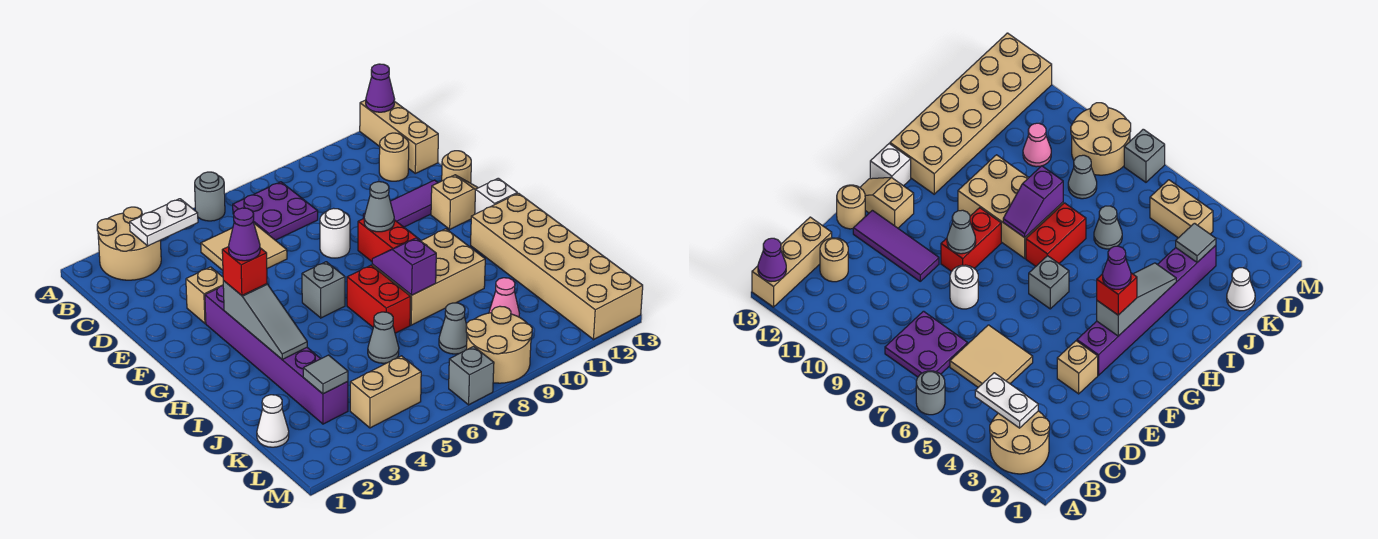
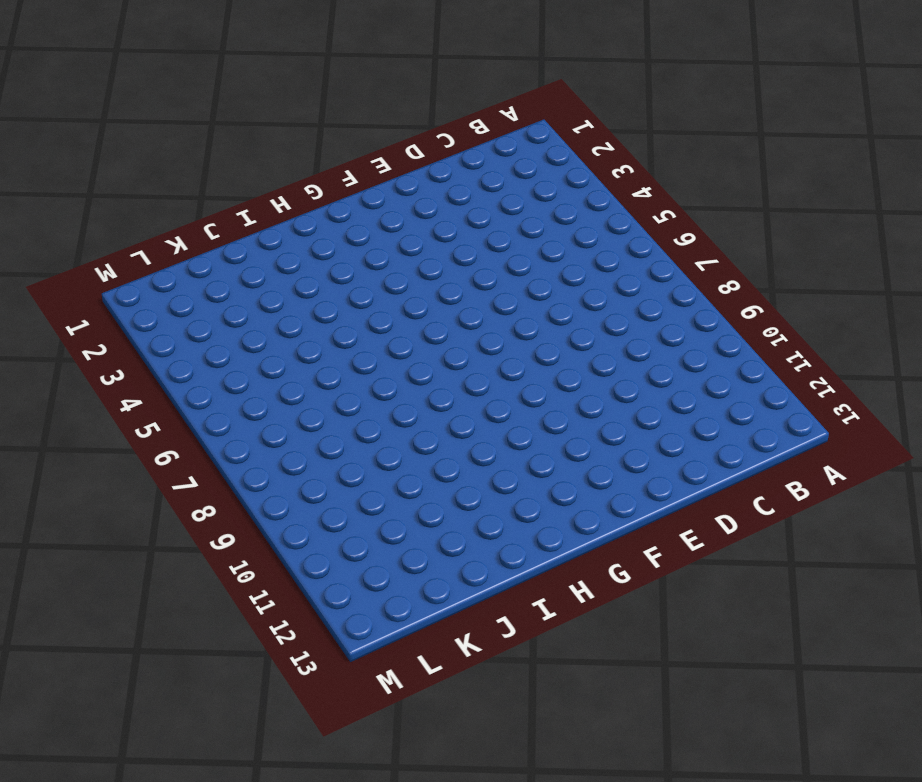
none -> tan round brick A2:B3 level 1
none -> grey round brick A6 level 1
none -> tan brick A13:C13 level 1
none -> purple plate B7:C8 level 1

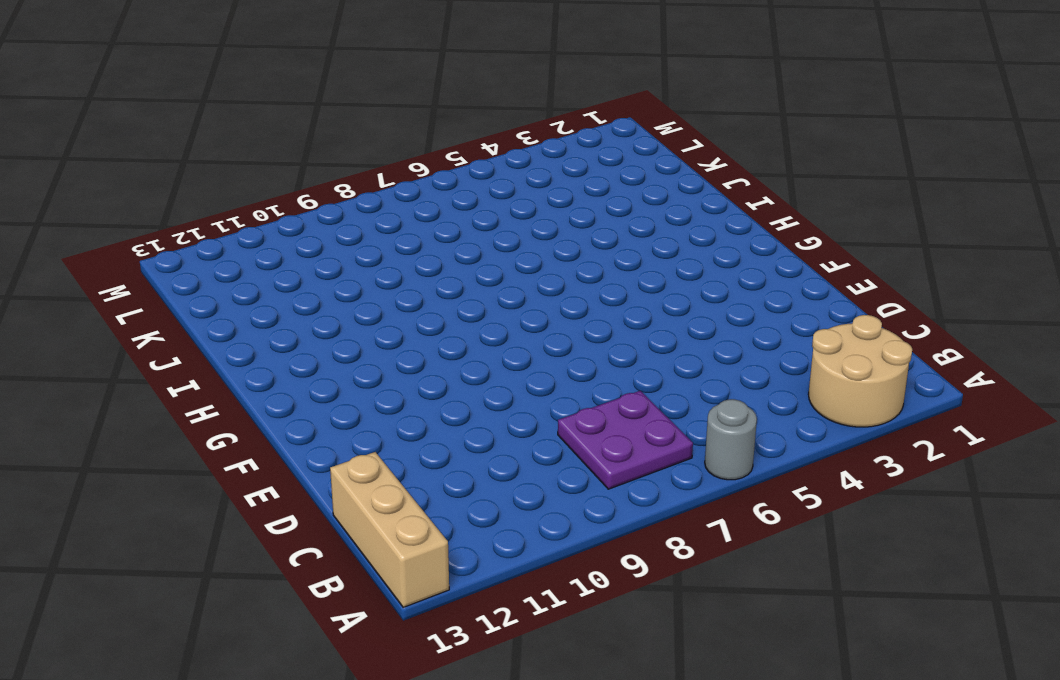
none -> tan tile C5:D6 level 1
none -> tan round brick C12 level 1
none -> tan brick E3 level 1
none -> white round brick E8 level 1

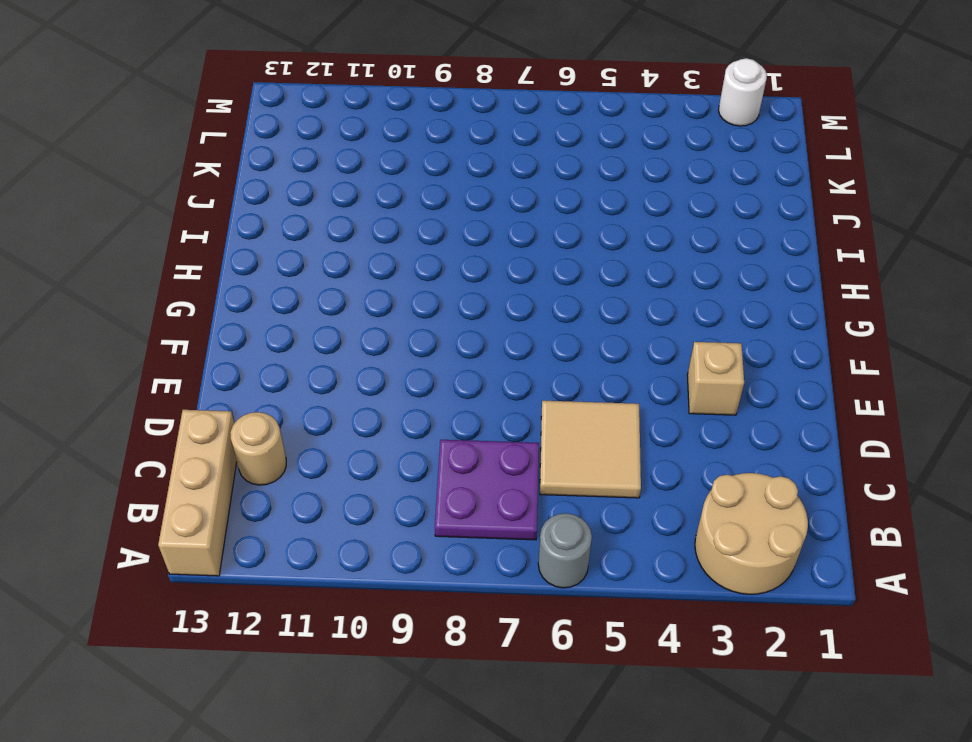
white round brick M2 level 1 -> white round brick E8 level 1
none -> purple tile E10:E12 level 1
none -> tan round brick E13 level 1
none -> purple brick F3:K3 level 1
none -> red brick F9:G9 level 1

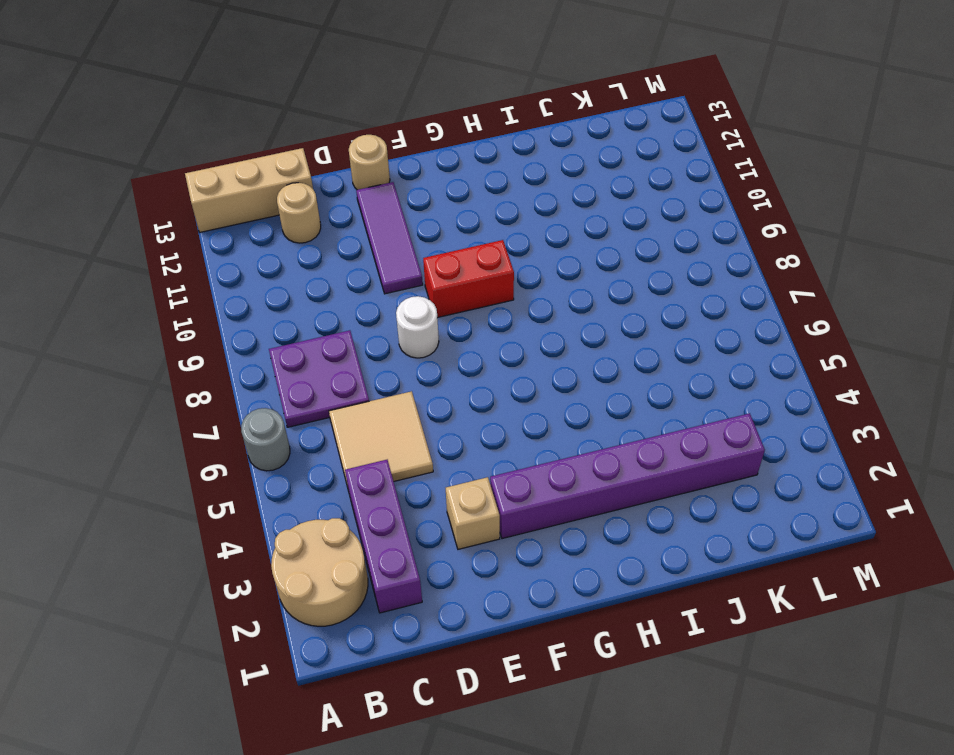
purple brick C2:C4 level 1 -> none
none -> tan slope F12:F13 level 1 top 12
none -> grey brick G6 level 1
none -> white brick G13 level 1
none -> red brick H7:I7 level 1

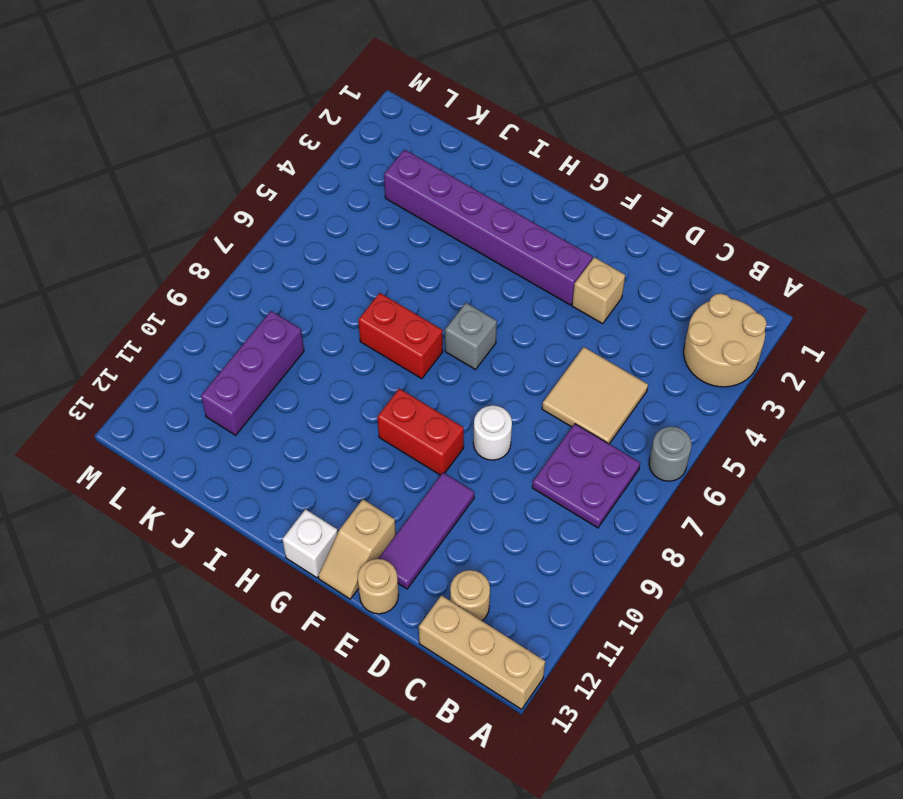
purple brick K9:K11 level 1 -> pink cone K10 level 1
none -> tan brick H8:I10 level 1
none -> tan brick H12:M13 level 1
none -> grey cone J6 level 1
none -> white cone K1 level 1

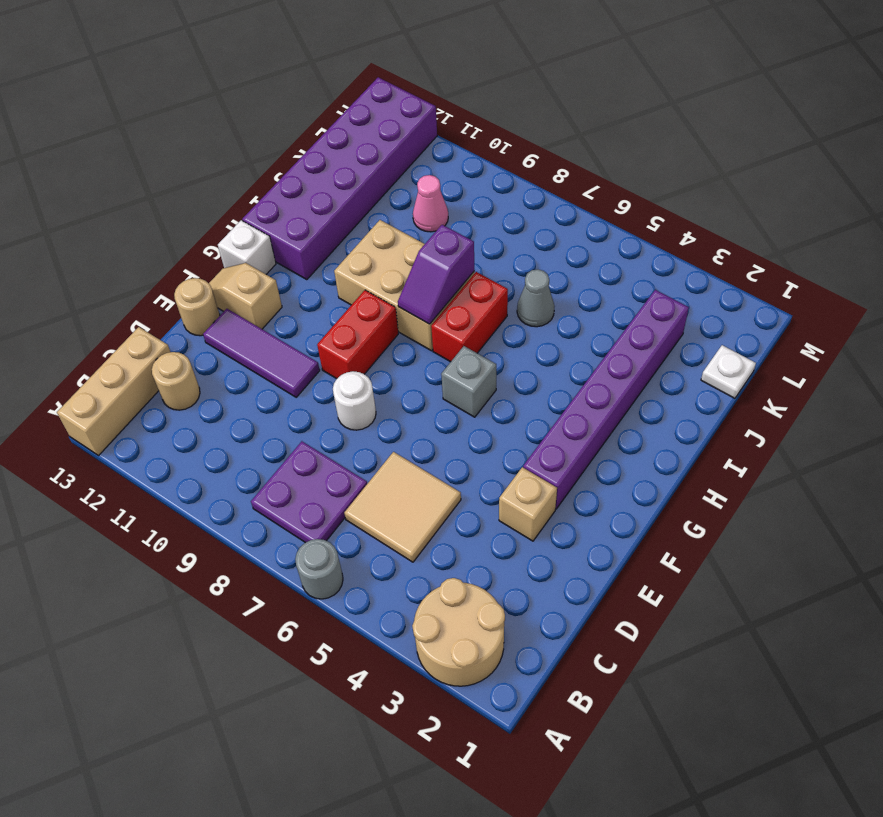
purple brick H12:M13 level 1 -> tan brick H12:M13 level 1
white plate K1 level 1 -> white cone K1 level 1
none -> grey cone K8 level 1
none -> tan brick L4:L5 level 1
none -> tan round brick L8:M9 level 1
none -> grey brick M7 level 1

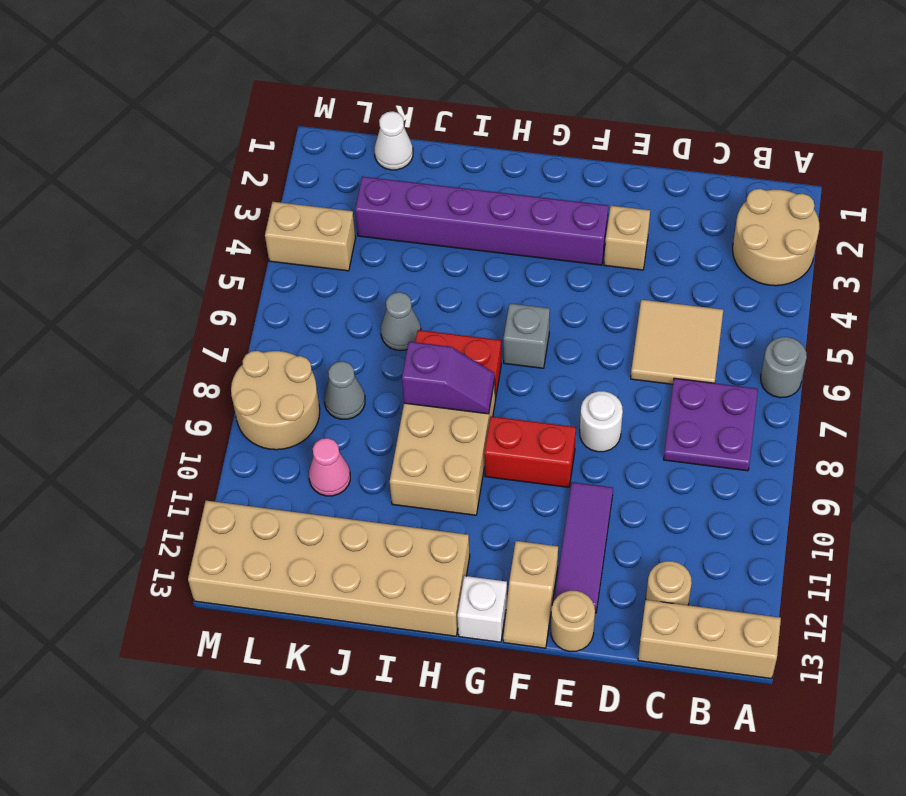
tan brick L4:M4 level 1 -> tan brick L4:L5 level 1
none -> grey brick M7 level 1
none -> purple cone A13 level 2
none -> white plate B3:B4 level 2
none -> grey cone F9 level 2

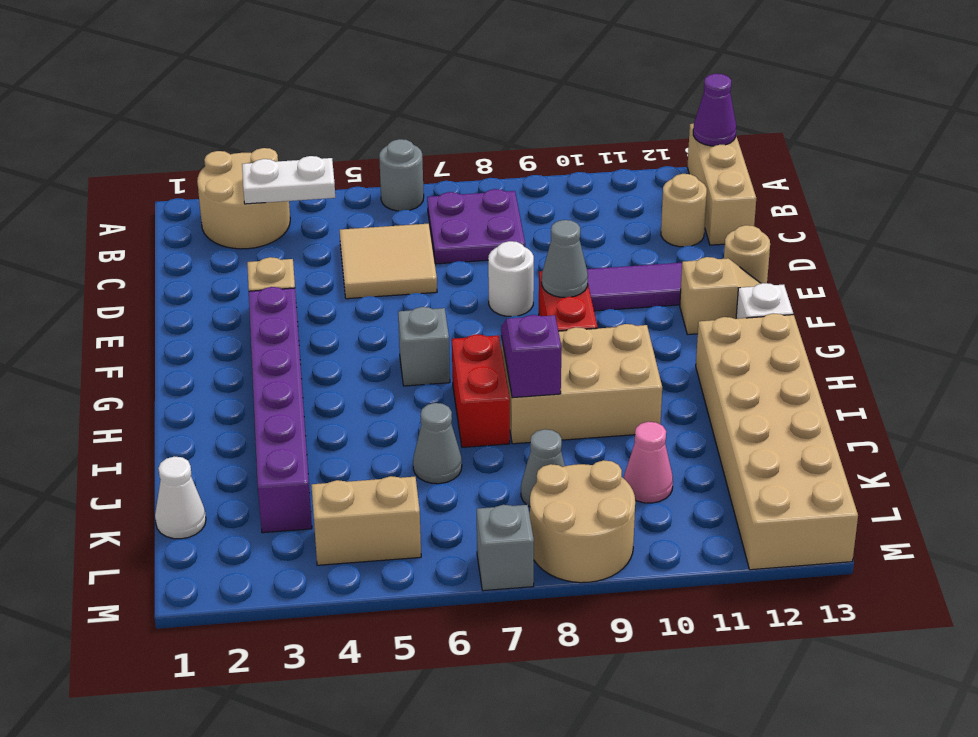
none -> grey slope G3:I3 level 2 top G
none -> grey tile K3 level 2
none -> red brick G3 level 3
none -> purple cone G3 level 4

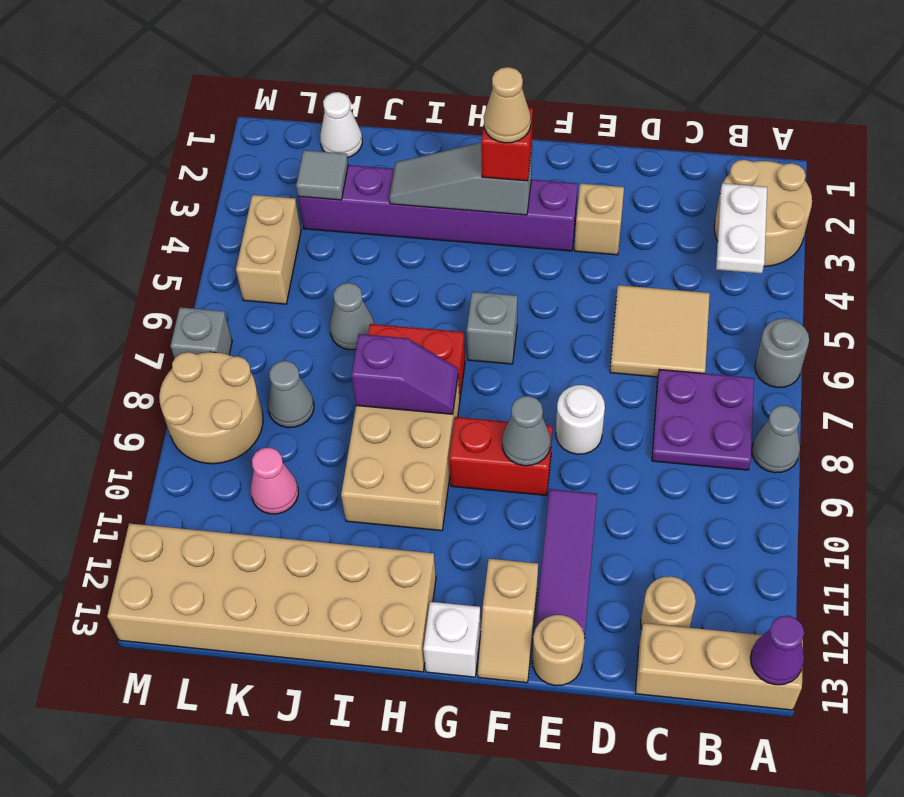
grey cone A8 level 1 -> none
tan cone G3 level 4 -> purple cone G3 level 4

